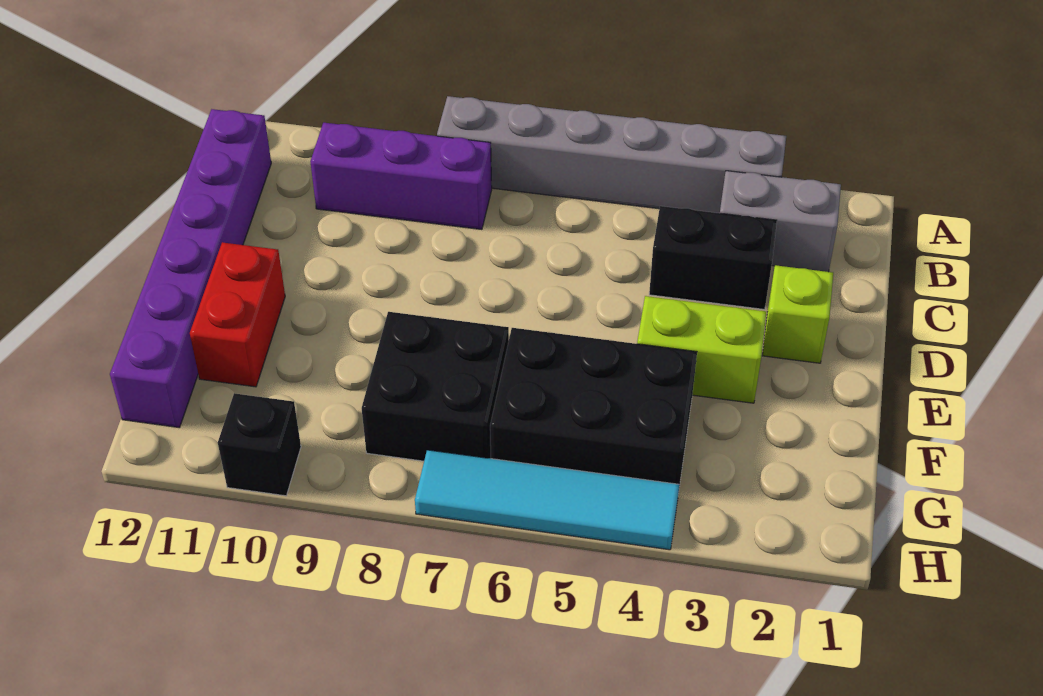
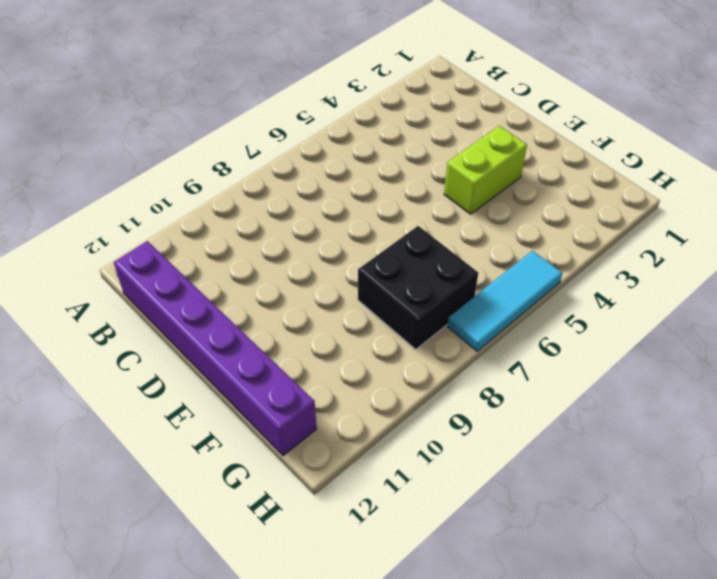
cyan tile H5:H7 level 1 -> cyan tile H4:H7 level 1
none -> grey brick A3:A8 level 1
none -> grey brick B2:B3 level 1
none -> purple brick B8:B10 level 1

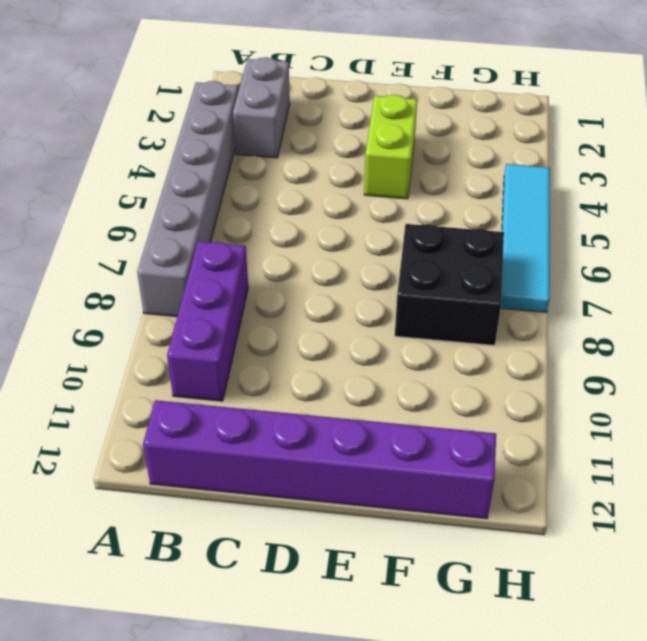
none -> black brick C3:C4 level 1
none -> lime brick D2 level 1
none -> red brick E11:F11 level 1

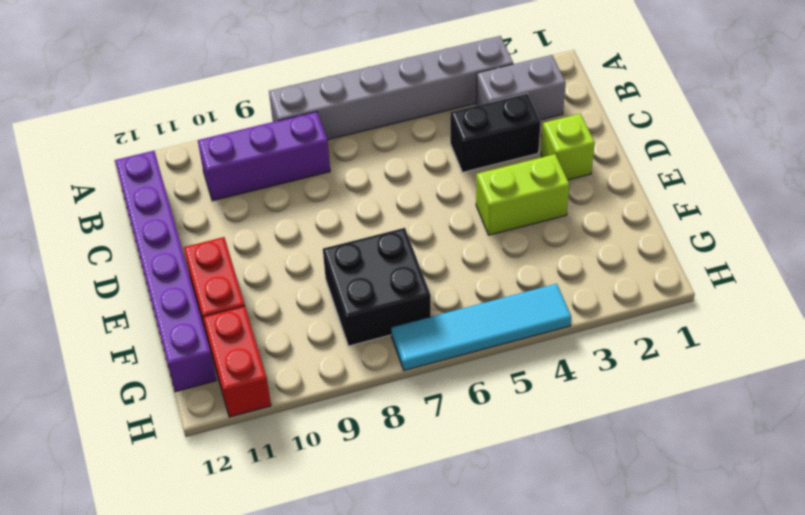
red brick G11:H11 level 1 -> none
none -> black brick F4:G6 level 1
none -> black brick H10 level 1

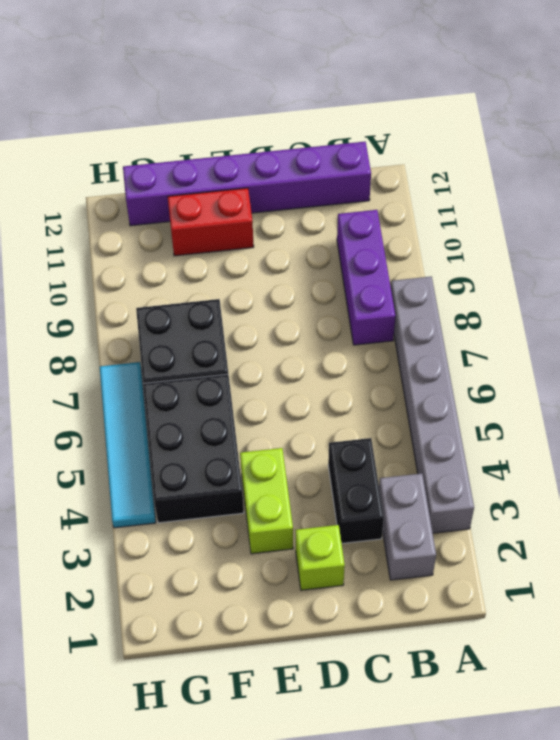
none -> black brick H10 level 1

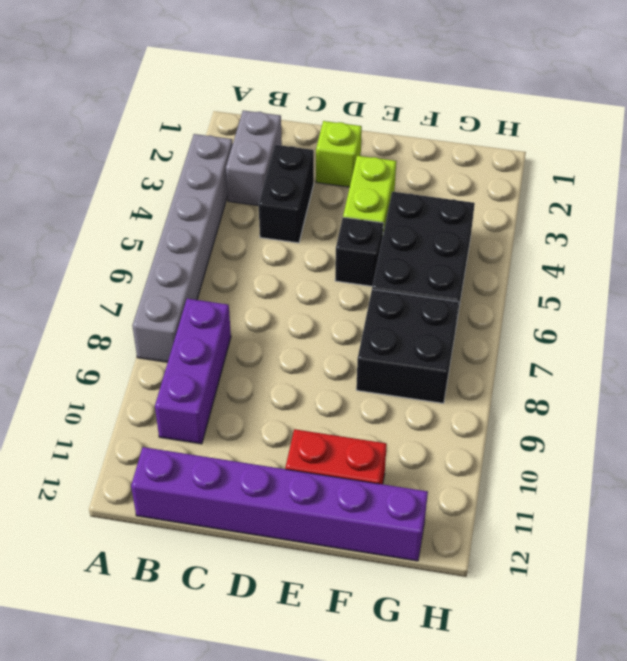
black brick E5 level 1 -> black brick H10 level 1
none -> cyan tile H4:H7 level 1

